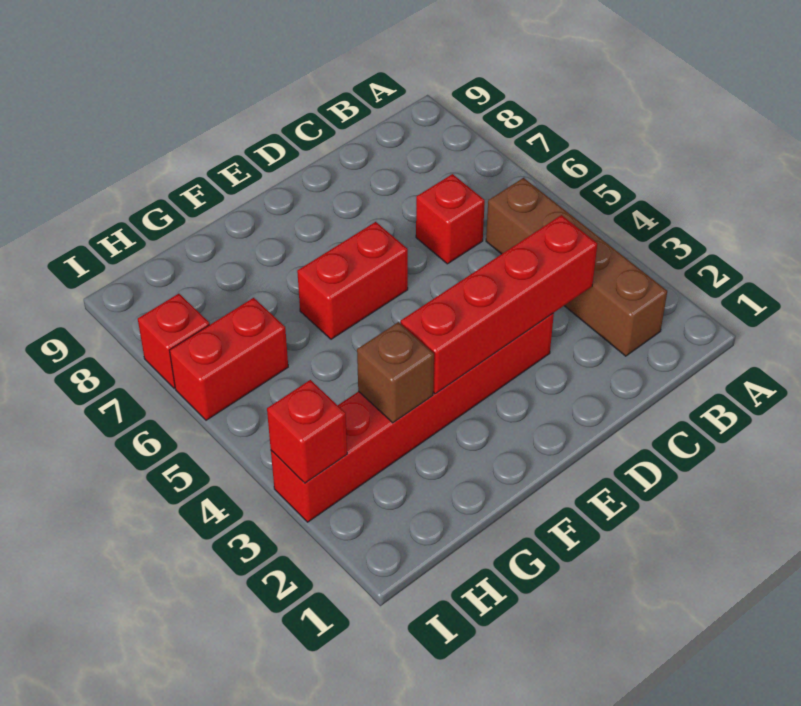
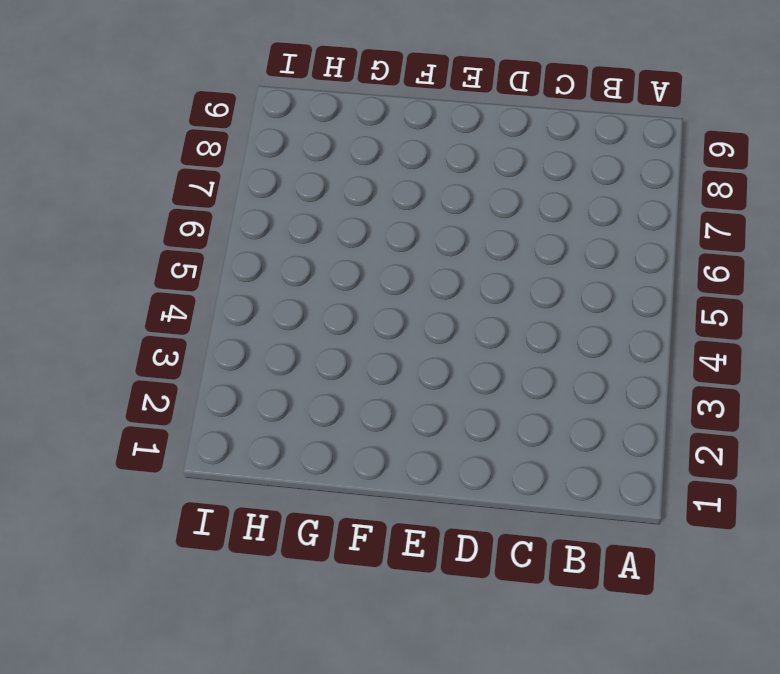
none -> brown brick B2:B5 level 1
none -> red brick C6 level 1

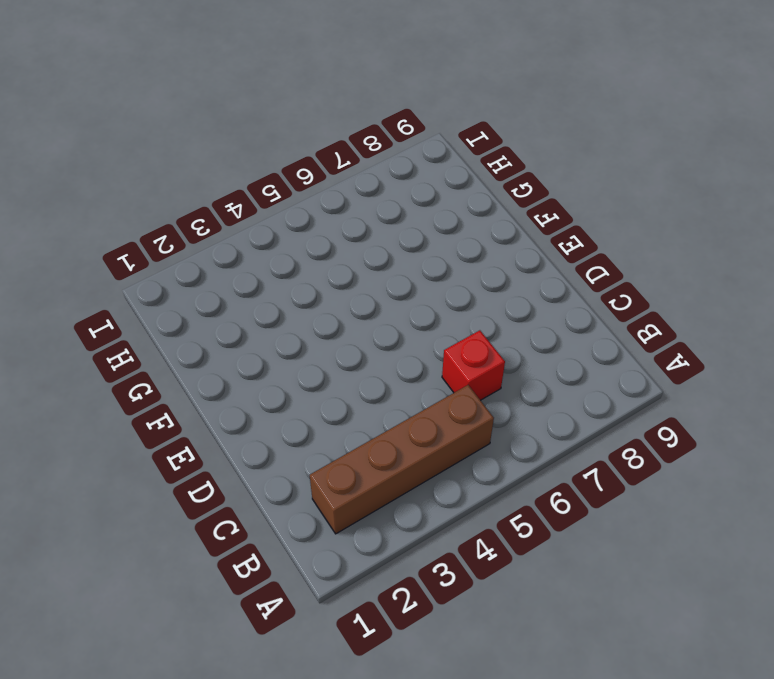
none -> red brick D3:I3 level 1
none -> red brick E6:F6 level 1

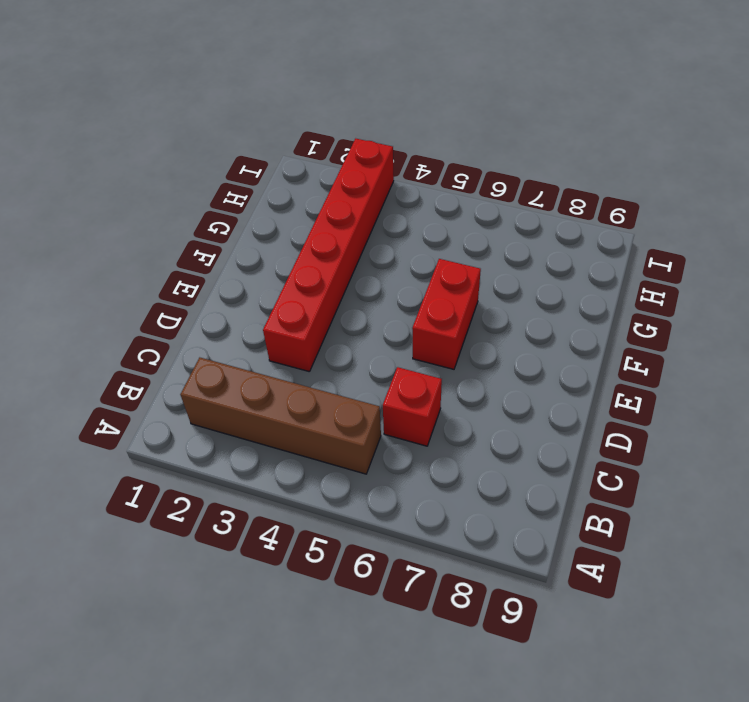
none -> red brick H6:I6 level 1
none -> red brick I7 level 1

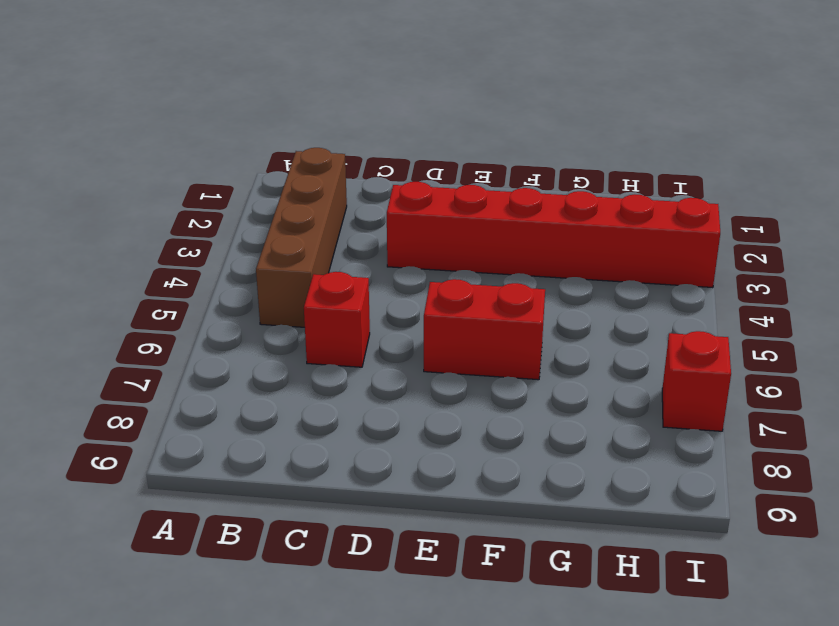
none -> red brick H6:I6 level 1
none -> red brick C3:F3 level 2

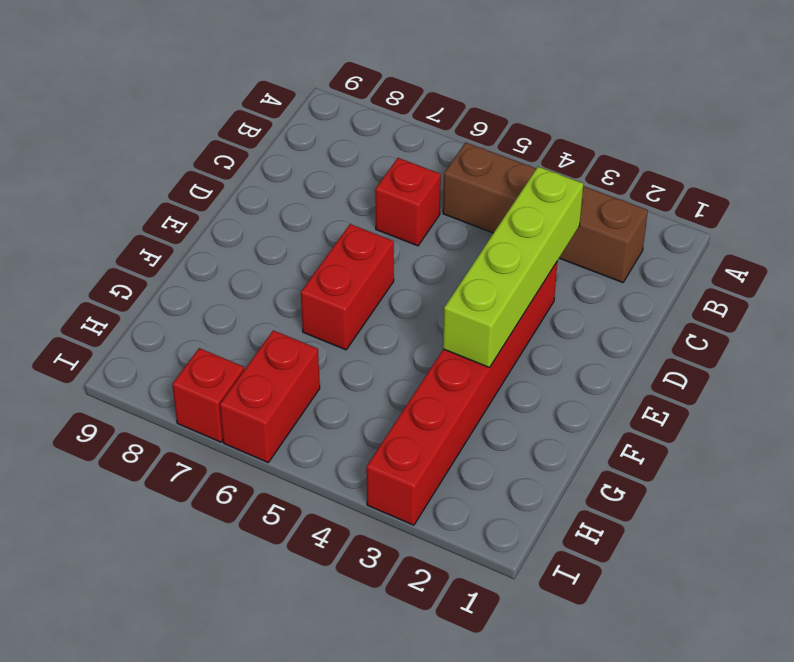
lime brick C3:F3 level 2 -> red brick C3:F3 level 2
none -> brown brick G3 level 2
none -> red brick I3 level 2

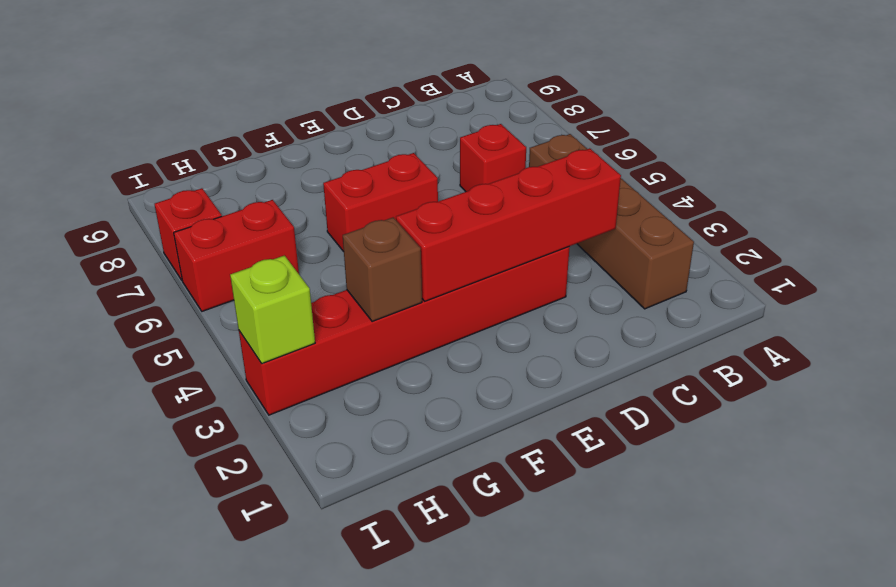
lime brick I3 level 2 -> red brick I3 level 2

